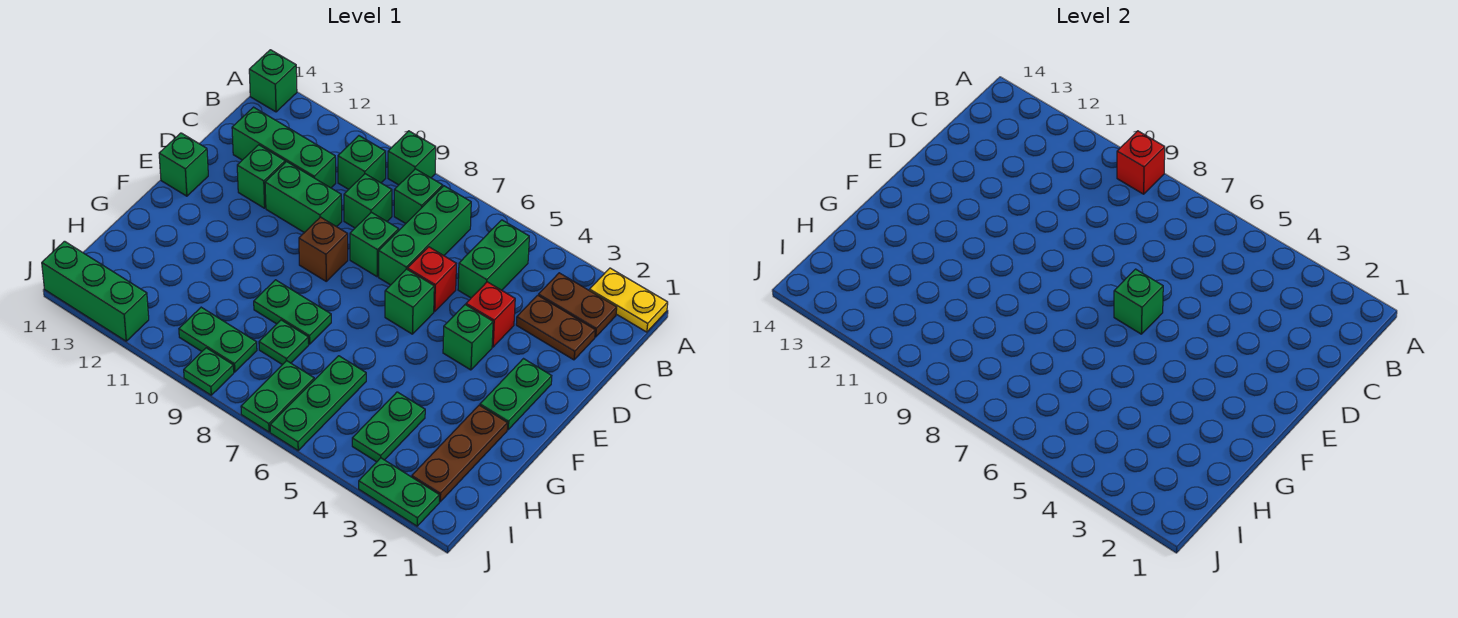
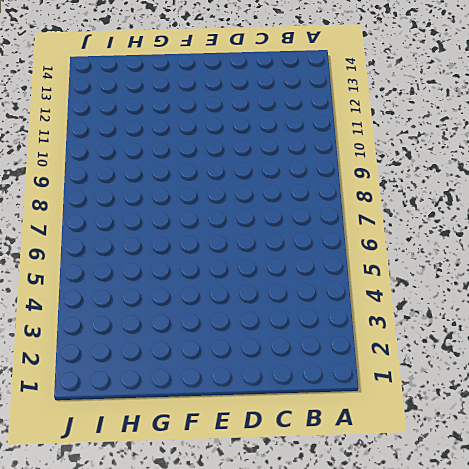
none -> yellow plate A1:A2 level 1
none -> green brick A9 level 1
none -> green brick A14 level 1
none -> brown plate B2:B3 level 1

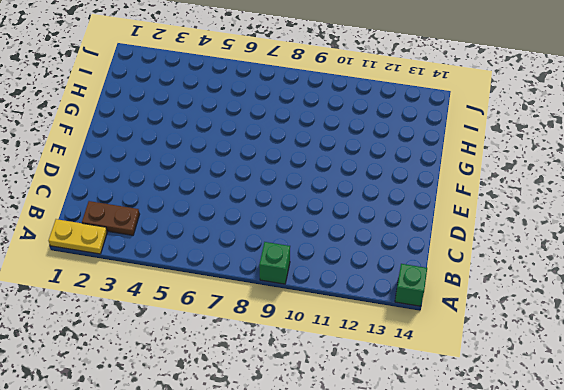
none -> green brick B5:C5 level 1
none -> green brick B7:D7 level 1
none -> green brick B8 level 1
none -> green brick B10 level 1

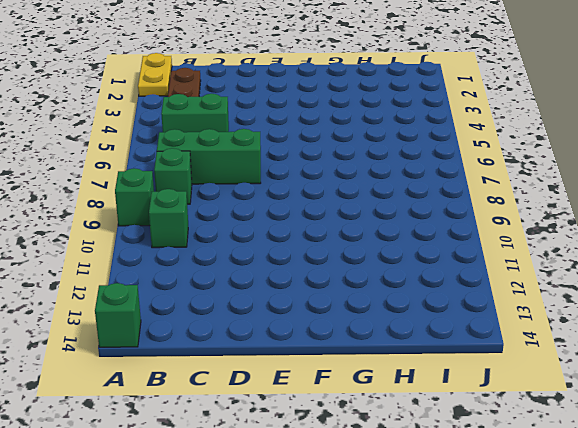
none -> brown plate C2:C3 level 1
none -> green brick C9 level 1
none -> green brick C11:C13 level 1
none -> red brick D4 level 1

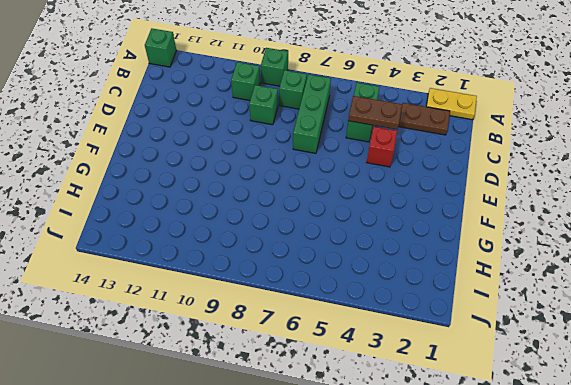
brown plate C4:C5 level 2 -> brown plate C2:C3 level 1
none -> green brick C11:C13 level 1
none -> red brick D6 level 1
none -> green brick D8 level 1
none -> green brick D10:D11 level 1

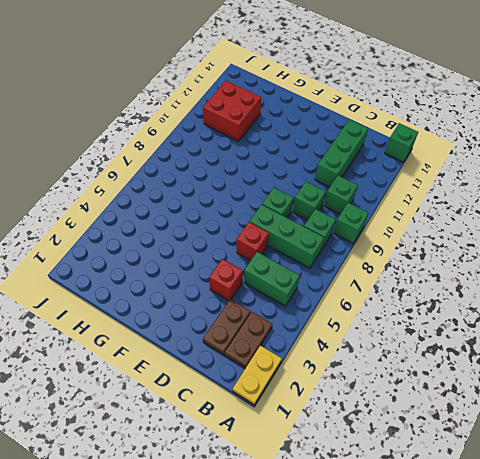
red brick H11:I12 level 1 -> none
none -> green brick D10:D11 level 1
none -> green brick D12 level 1
none -> green plate E2:F2 level 1
none -> green brick E4 level 1

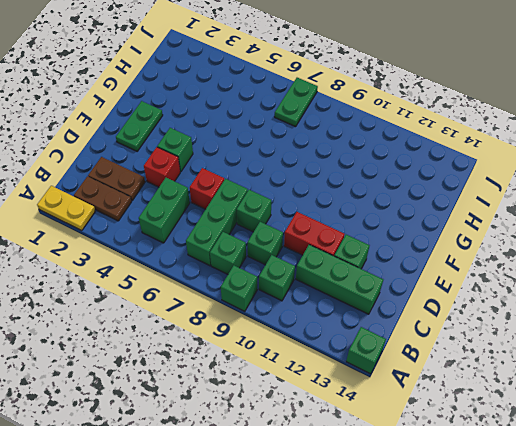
red brick D10:D11 level 1 -> green brick D10:D11 level 1
none -> green brick E6 level 1
none -> brown brick E9 level 1
none -> green brick E14 level 1
none -> brown plate G2:I2 level 1

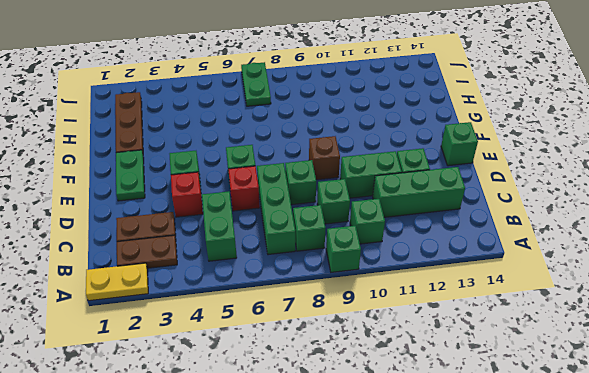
none -> green brick A14 level 1
none -> green plate G8:G9 level 1
none -> green plate H4:I4 level 1
none -> green plate H6:J6 level 1

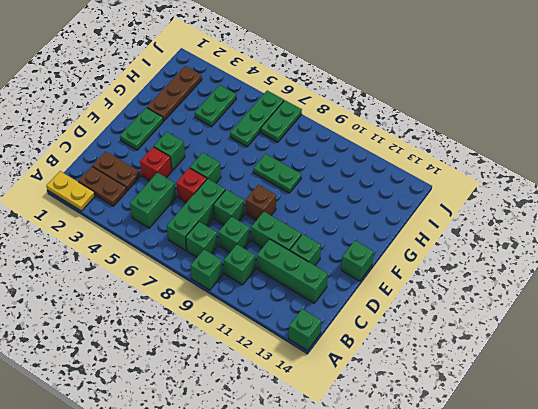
none -> green plate H8 level 1
none -> green plate I9:I10 level 1
none -> green plate J2:J3 level 1
none -> green plate J9 level 1

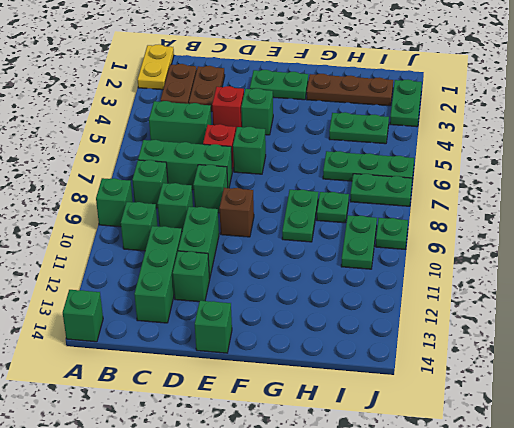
none -> green brick J12:J14 level 1
none -> red brick A9 level 2
none -> green brick E6 level 2

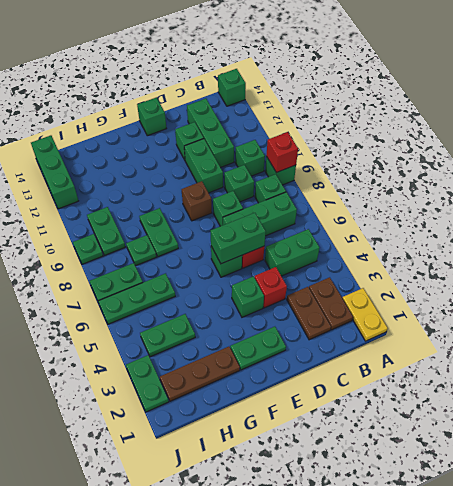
green brick D6:E6 level 2 -> green brick E6 level 2

